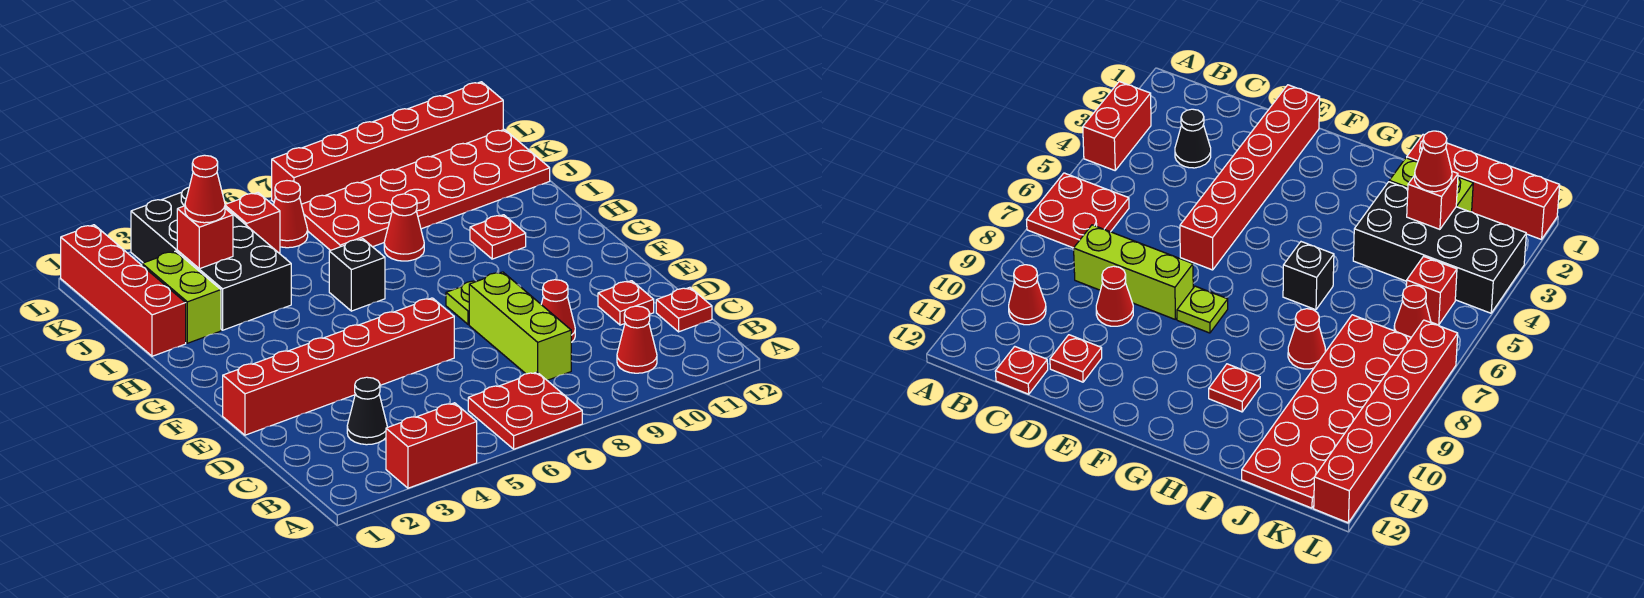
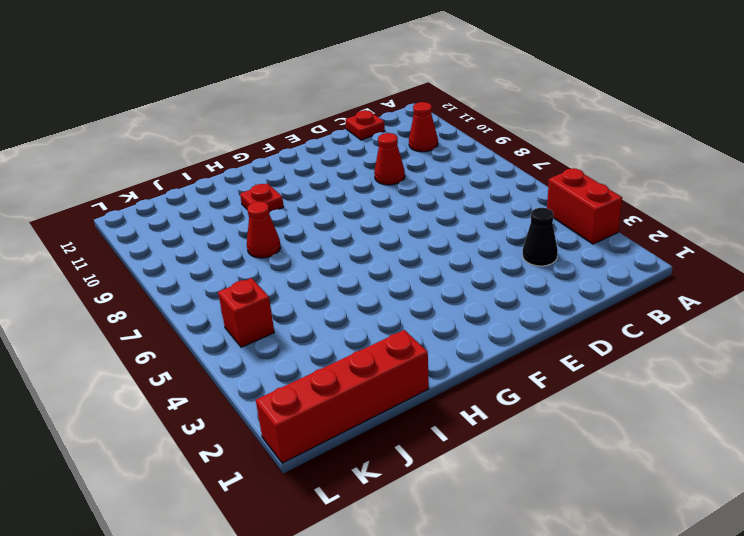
none -> red plate A6:B7 level 1
none -> lime brick C8:E8 level 1
none -> red plate D11 level 1

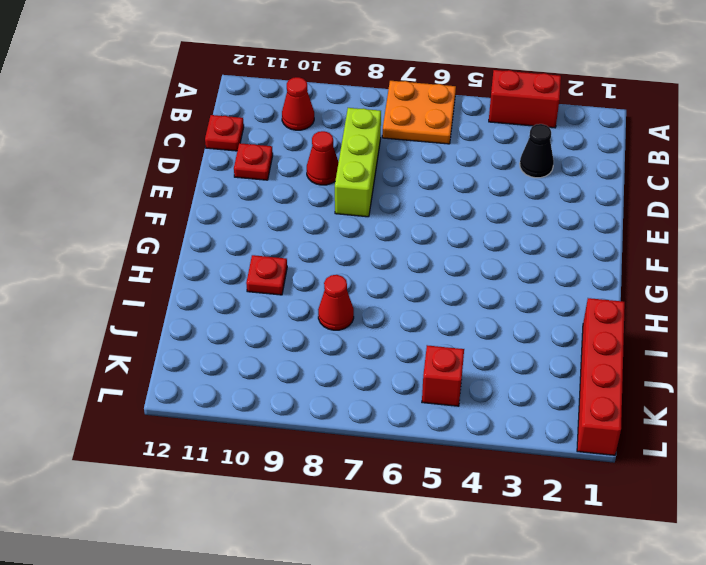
orange plate A6:B7 level 1 -> red plate A6:B7 level 1
none -> red brick E1:E6 level 1
none -> lime plate F8 level 1
none -> black brick H6 level 1

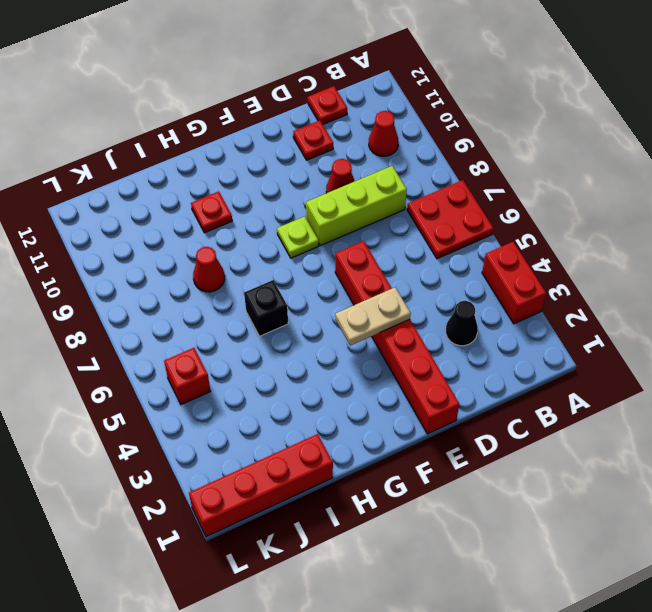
tan plate E4:F4 level 2 -> none
none -> lime brick I2:J2 level 1
none -> black brick I3:L4 level 1
none -> red plate J7:K12 level 1

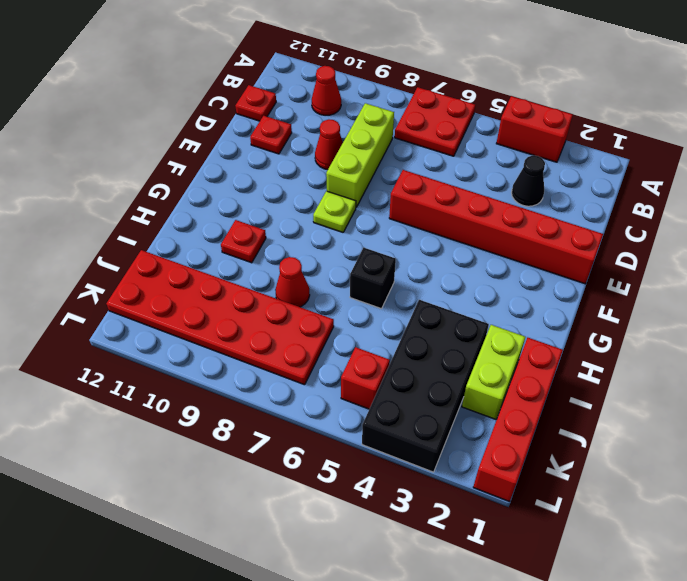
none -> red cone K6 level 1
none -> red brick L7:L12 level 1
none -> red brick J3 level 2

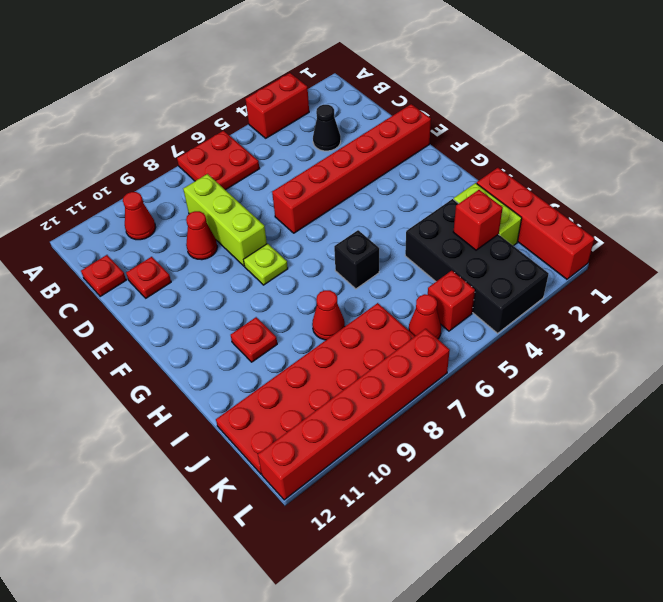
none -> red cone J3 level 3

